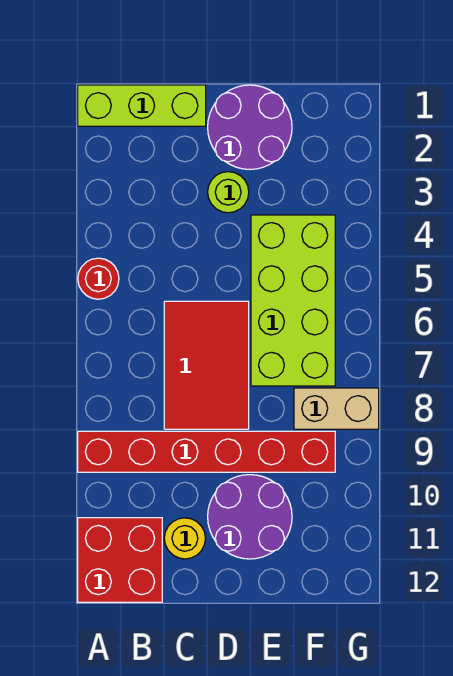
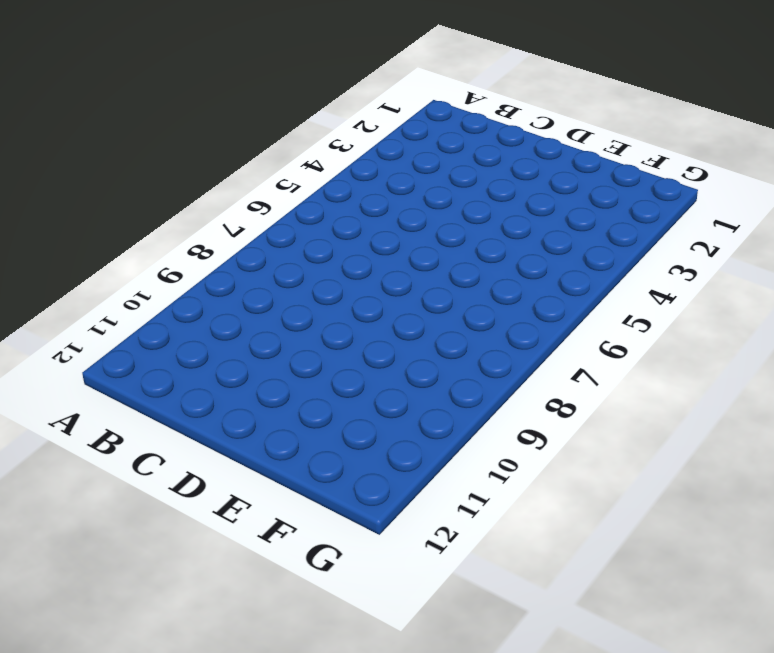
none -> lime brick A1:C1 level 1
none -> red round brick A5 level 1

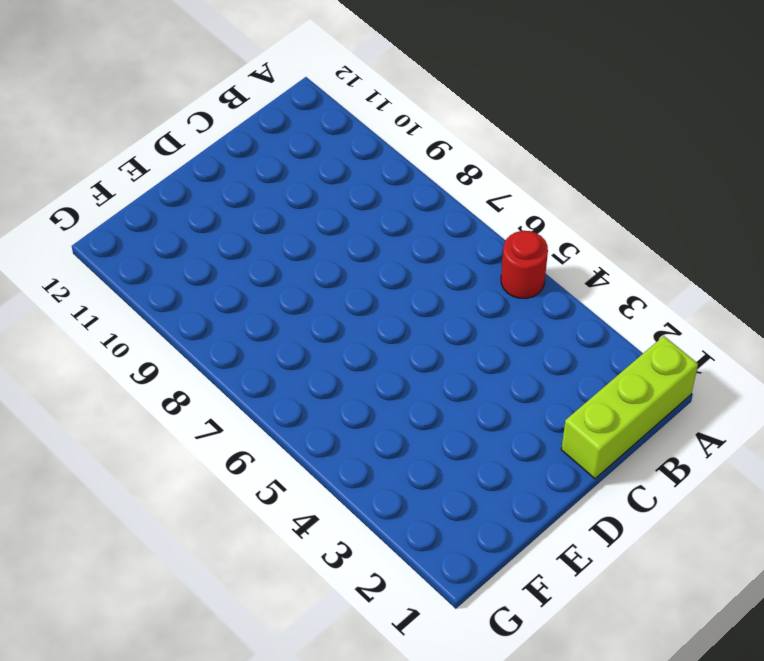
none -> red brick A9:F9 level 1
none -> red brick A11:B12 level 1

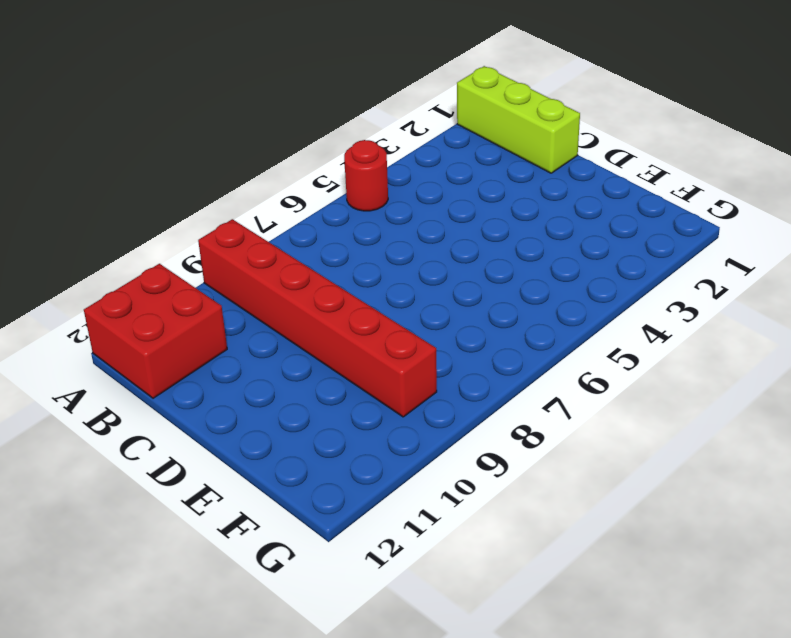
none -> red tile C6:D8 level 1
none -> yellow round brick C11 level 1

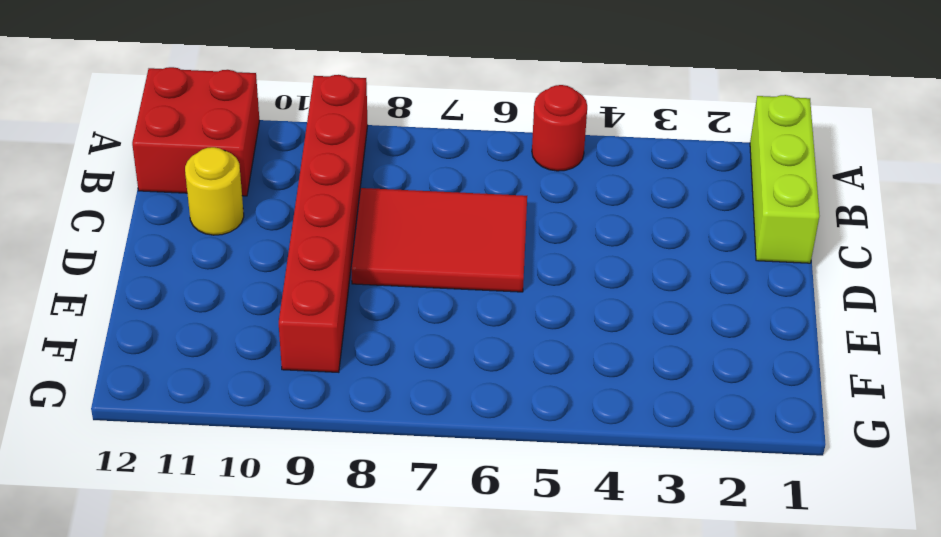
none -> purple round brick D1:E2 level 1
none -> lime round brick D3 level 1

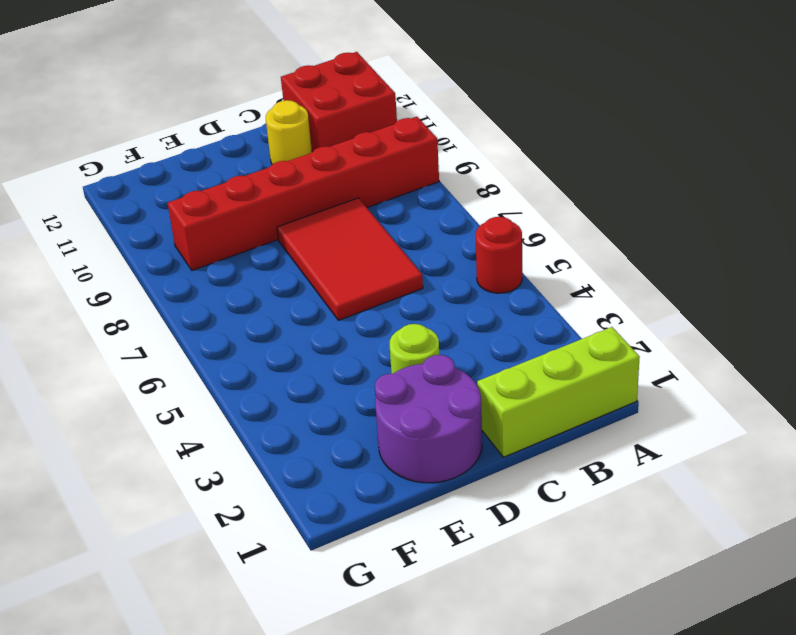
none -> purple round brick D10:E11 level 1
none -> lime brick E4:F7 level 1

